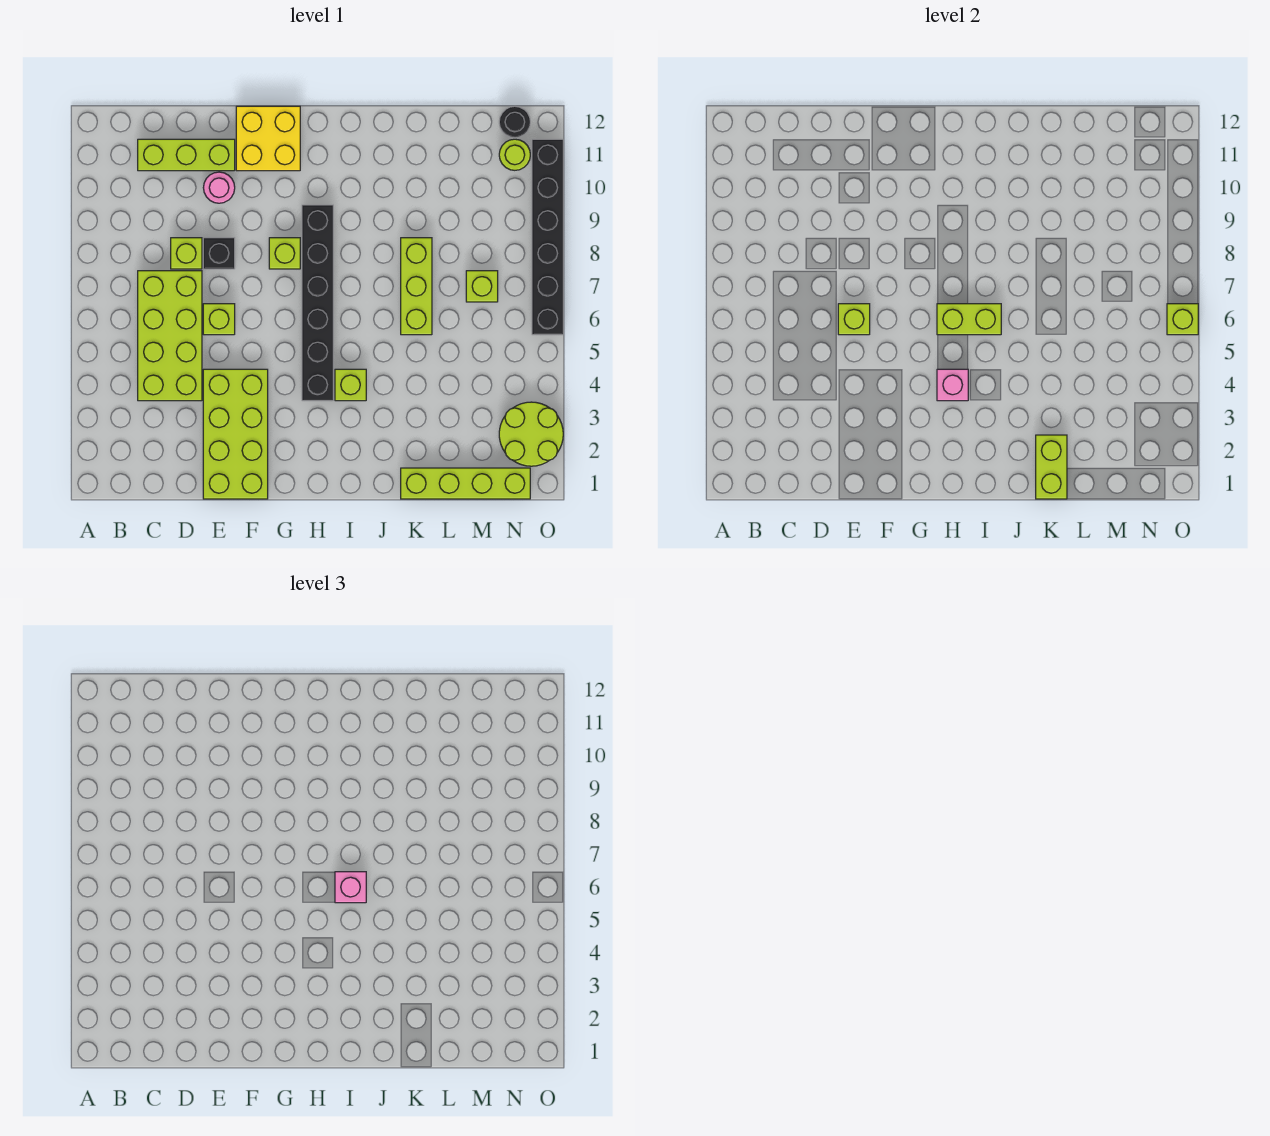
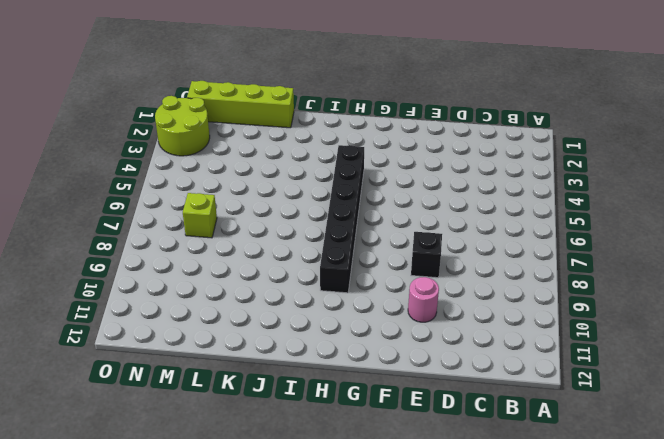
none -> lime brick C4:D7 level 1
none -> lime brick C11:E11 level 1
none -> lime brick D8 level 1

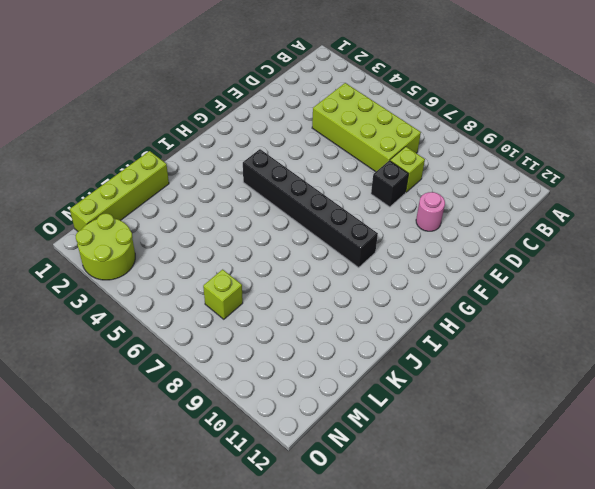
none -> lime brick C11:E11 level 1
none -> lime brick E1:F4 level 1
none -> lime brick E6 level 1

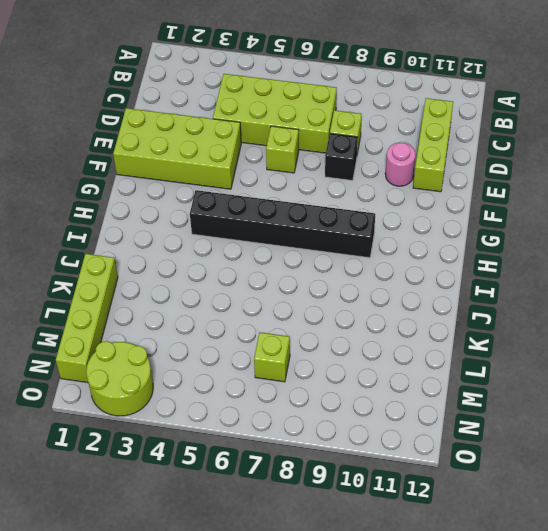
none -> yellow brick F11:G12 level 1
none -> lime brick G8 level 1
none -> lime brick I4 level 1

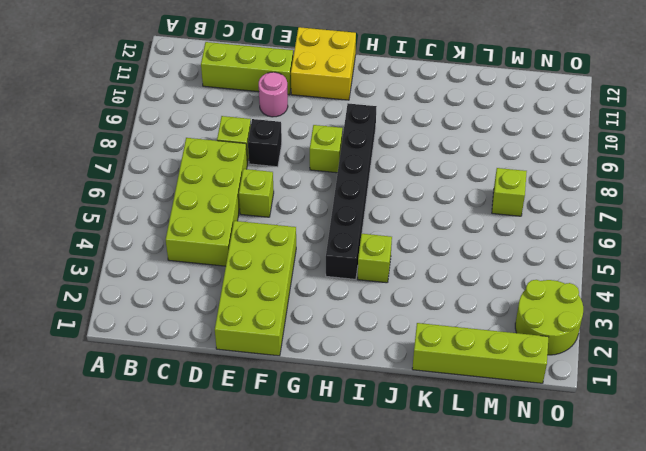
none -> lime brick K6:K8 level 1
none -> lime round brick N11 level 1
none -> black round brick N12 level 1

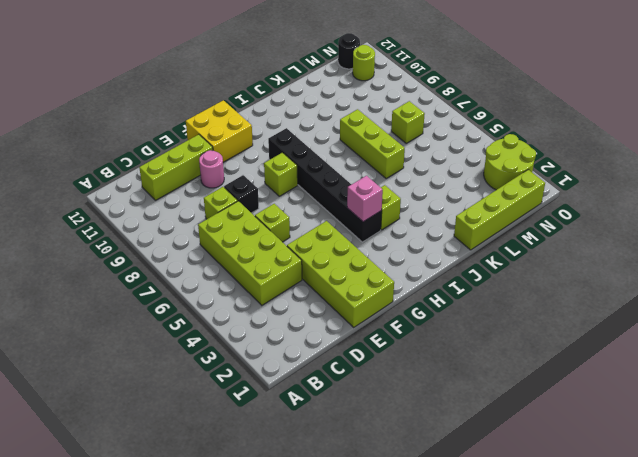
none -> black brick O6:O11 level 1
none -> lime brick E6 level 2
none -> lime brick H6:I6 level 2

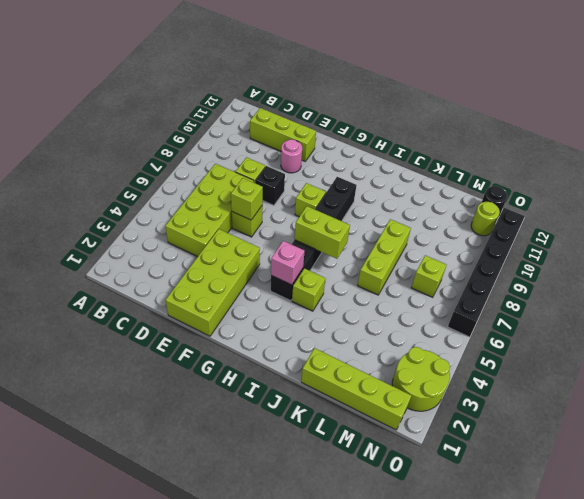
none -> yellow brick F11:G12 level 1
none -> lime brick K1:K2 level 2
none -> lime brick O6 level 2

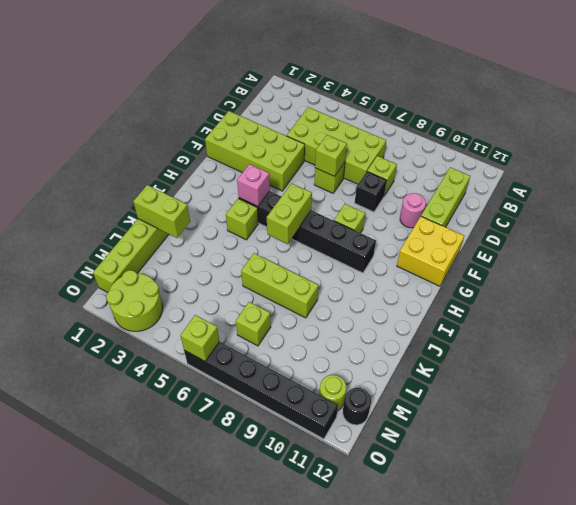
none -> pink brick I6 level 3

